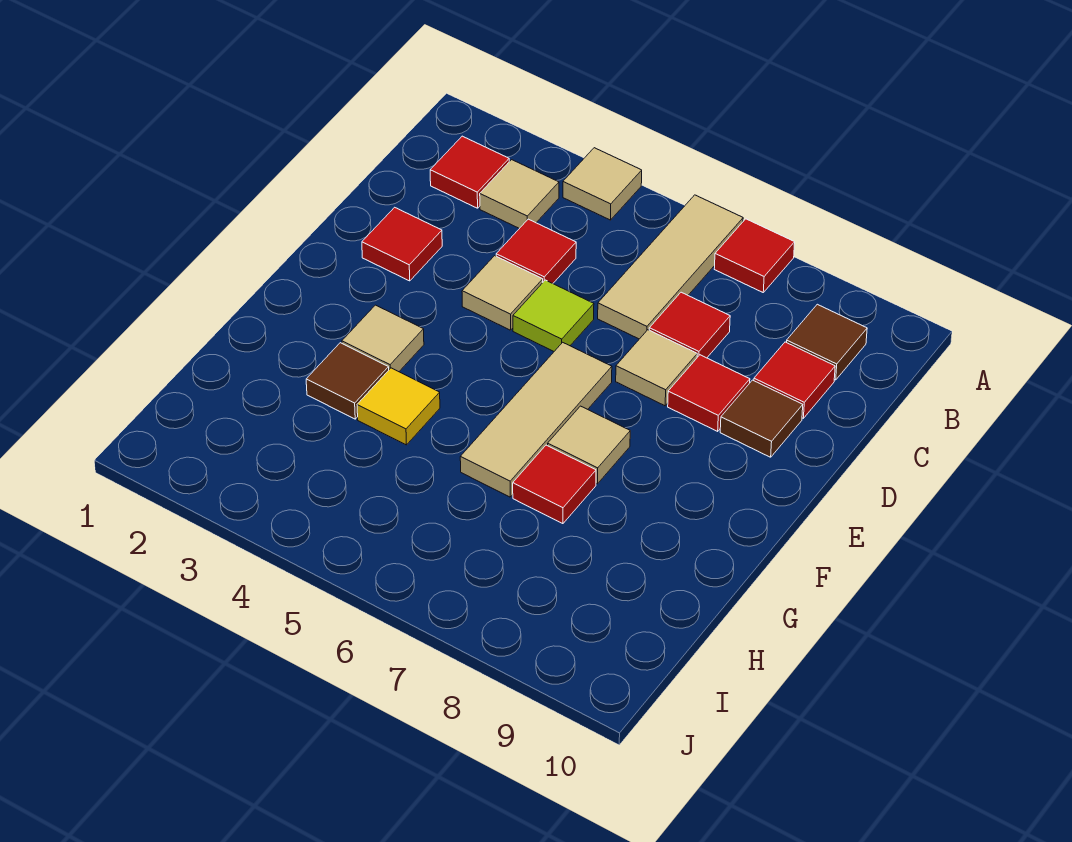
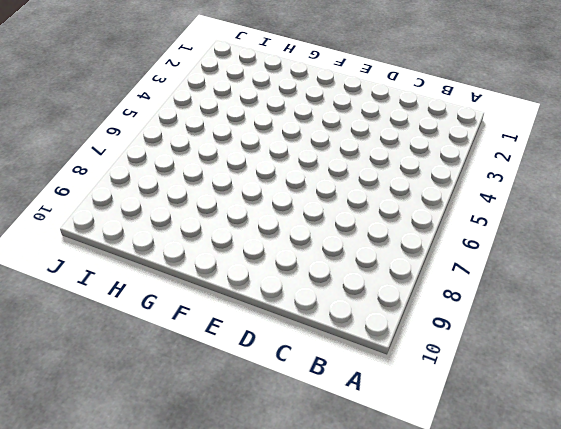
none -> tan tile A4 level 1
none -> tan tile A6:C6 level 1
none -> red tile A7 level 1

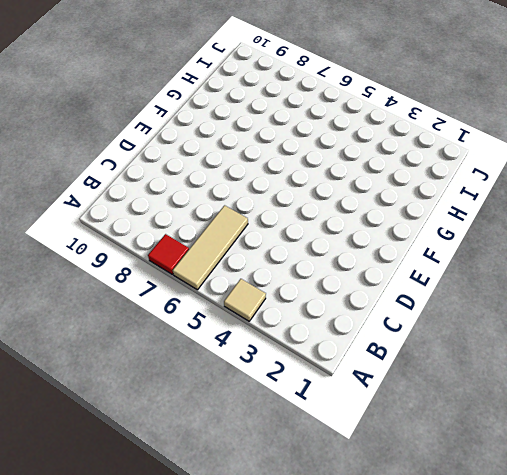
none -> red tile B2 level 1
none -> tan tile B3 level 1
none -> brown tile B9 level 1

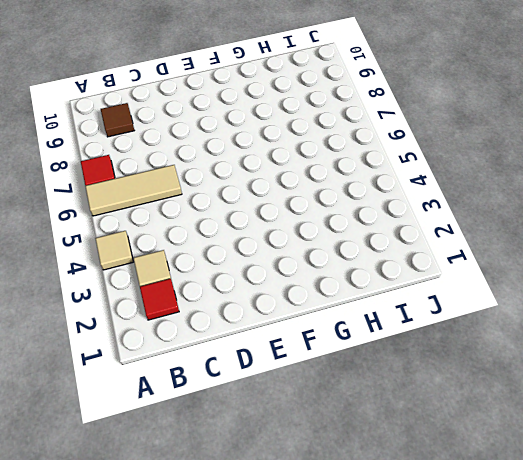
none -> red tile C4 level 1
none -> red tile C7 level 1
none -> red tile C9 level 1

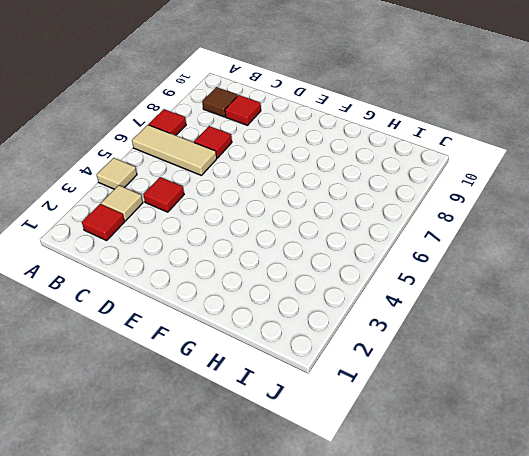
none -> red tile D2 level 1
none -> tan tile D4 level 1
none -> lime tile D5 level 1

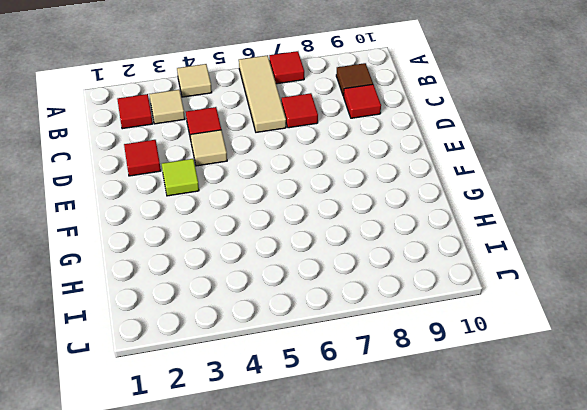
lime tile E3 level 1 -> lime tile D5 level 1
none -> tan tile D7 level 1
none -> red tile D8 level 1
none -> brown tile D9 level 1

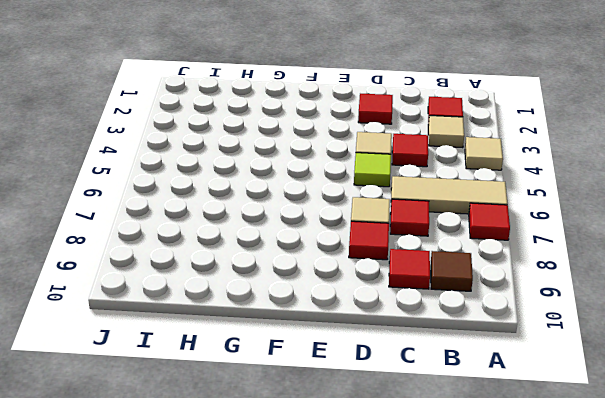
none -> brown tile D9 level 1
none -> tan tile E6:G6 level 1
none -> tan tile F3 level 1

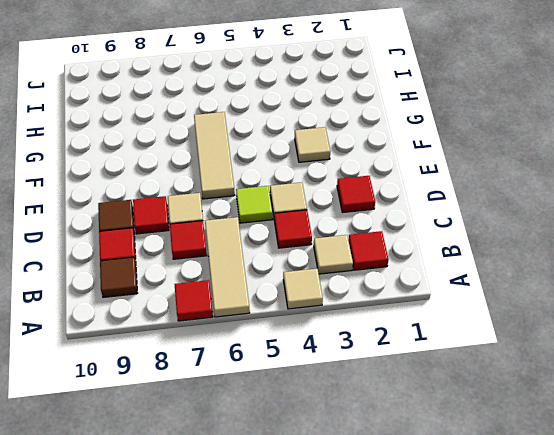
none -> tan tile F7 level 1
none -> brown tile G3 level 1
none -> yellow tile G4 level 1

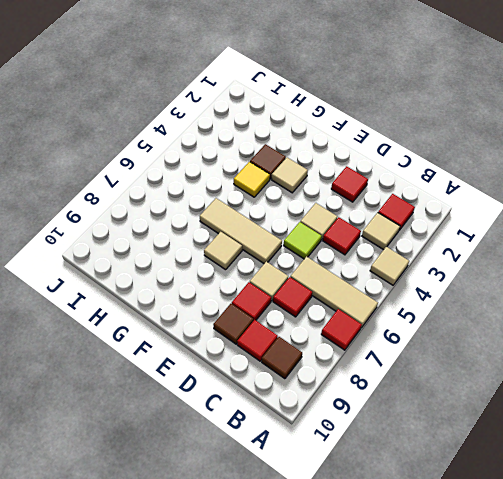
none -> red tile G7 level 1

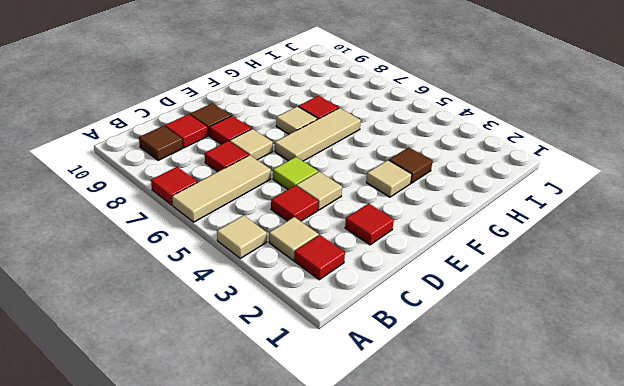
none -> yellow tile G4 level 1

